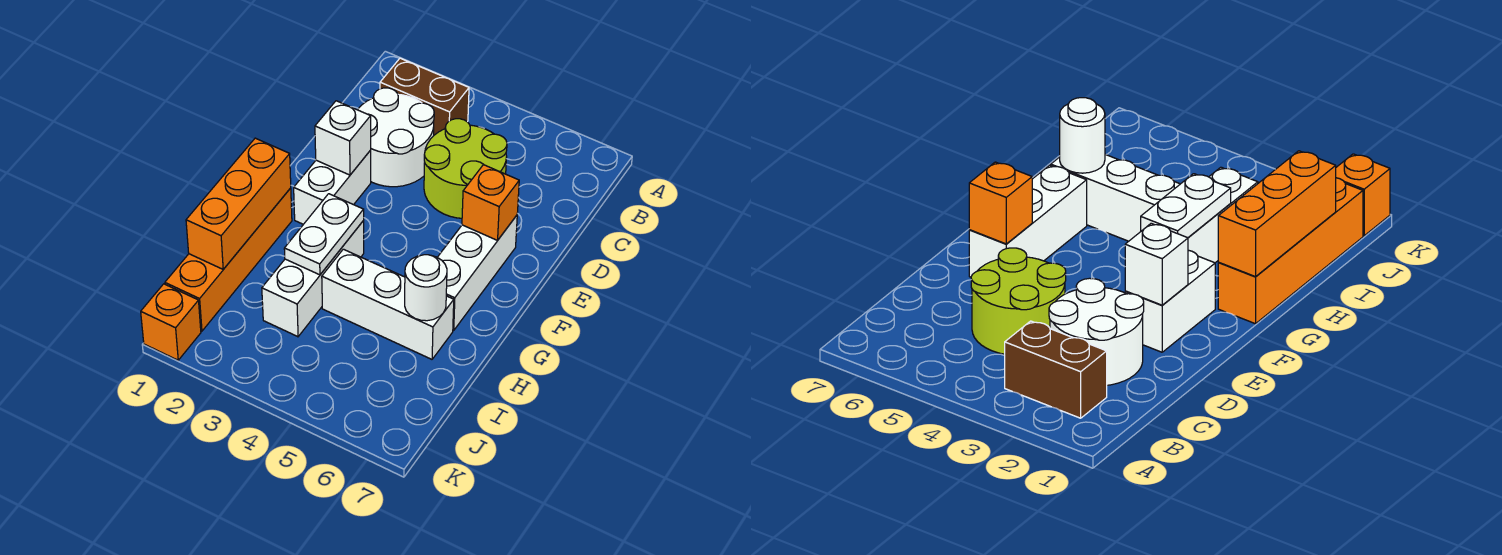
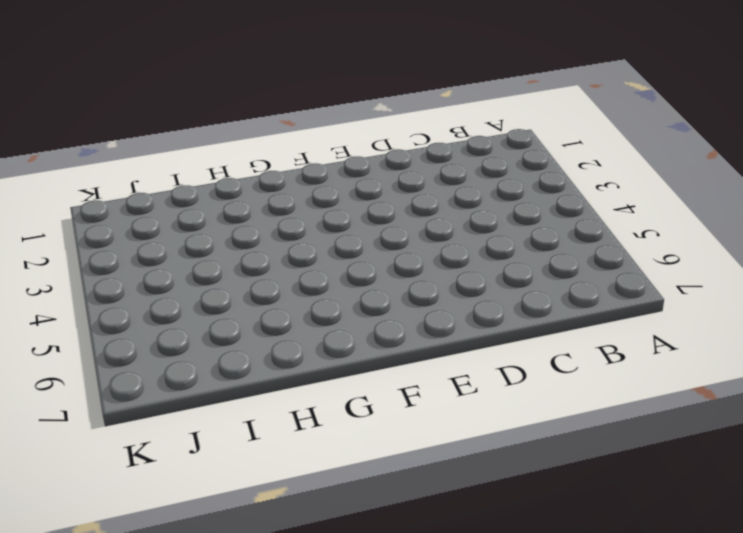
none -> brown brick B2:B3 level 1
none -> white round brick C2:D3 level 1
none -> lime round brick C4:D5 level 1

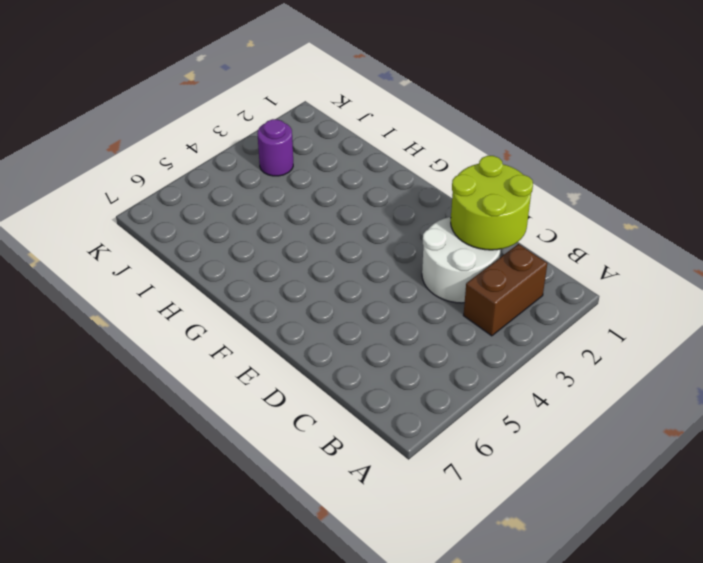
lime round brick C1:D2 level 2 -> lime round brick C4:D5 level 1
purple round brick J3 level 1 -> none
none -> white brick E2:F2 level 1
none -> white brick E6:G6 level 1
none -> orange brick G1:J1 level 1

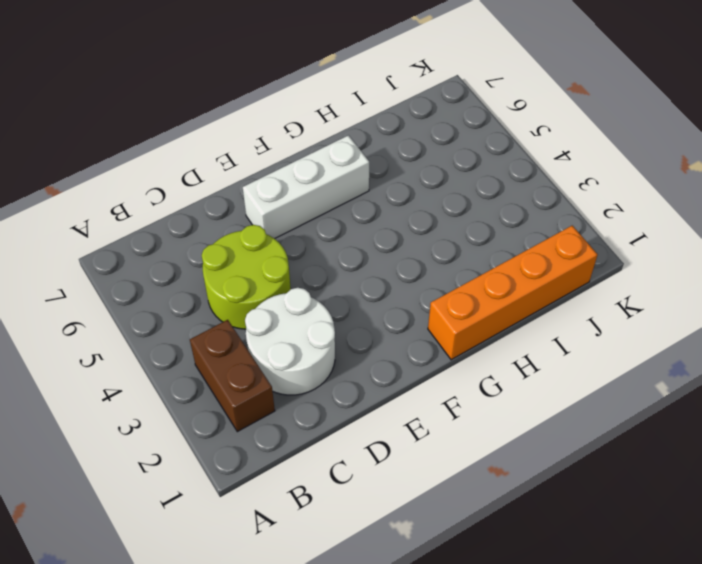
none -> white brick E2:F2 level 1
none -> white brick G3:I3 level 1
none -> white brick H4:H6 level 1

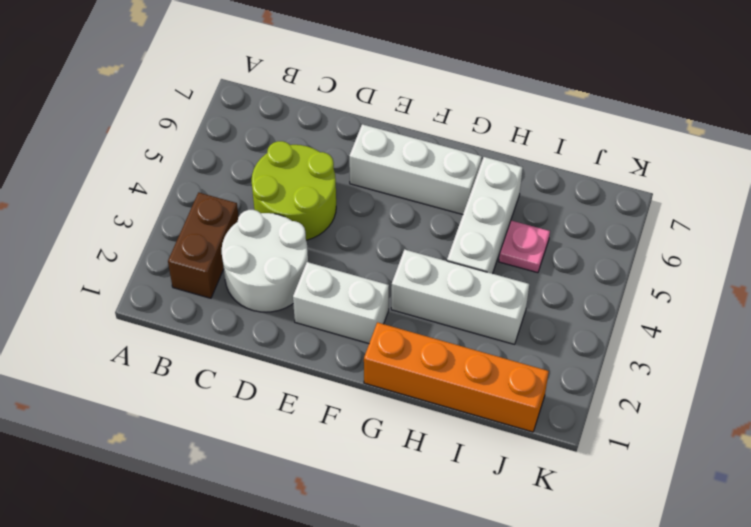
pink plate I5 level 1 -> none
none -> orange brick K1 level 1
none -> white brick E2 level 2
none -> orange brick E6 level 2

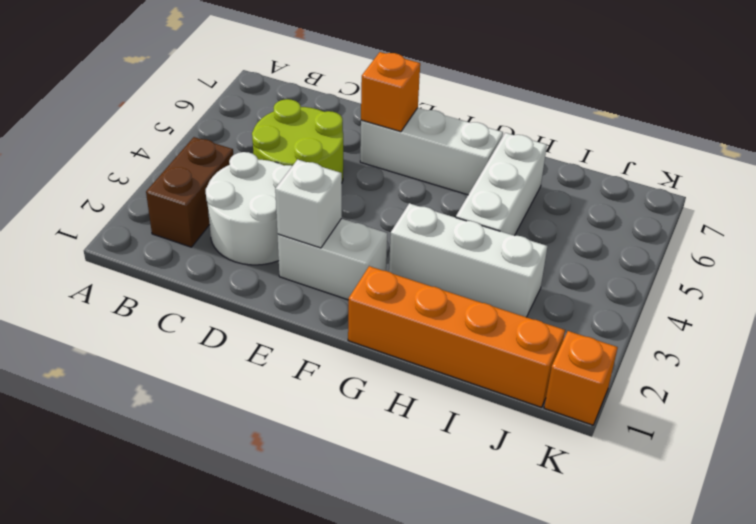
none -> orange brick G1:I1 level 2
none -> white plate G3:H3 level 2
none -> white round brick H6 level 2

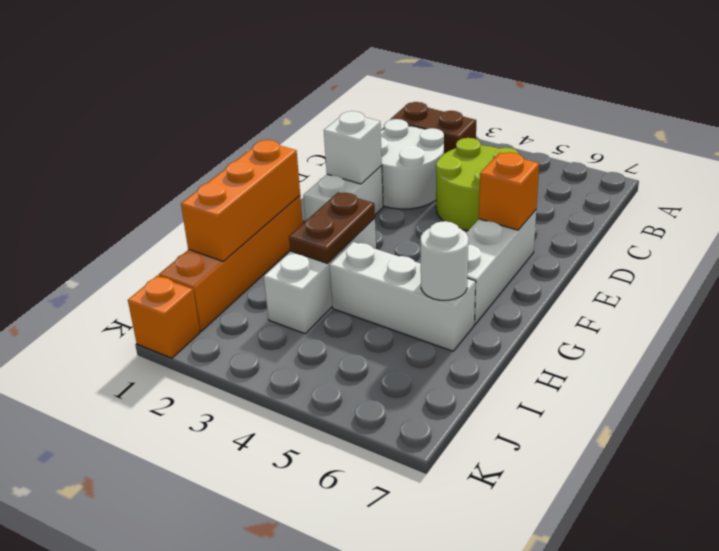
brown plate G3:H3 level 2 -> white plate G3:H3 level 2

